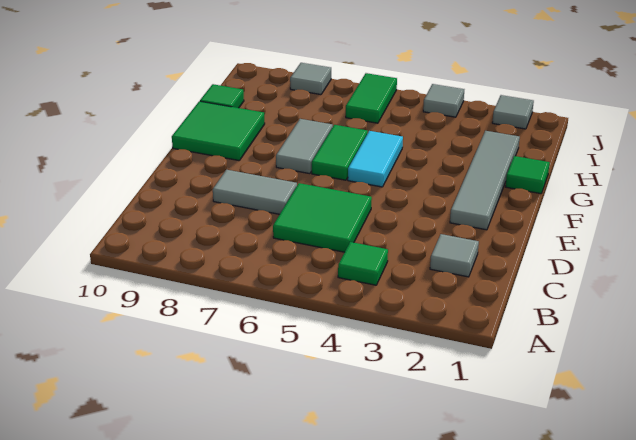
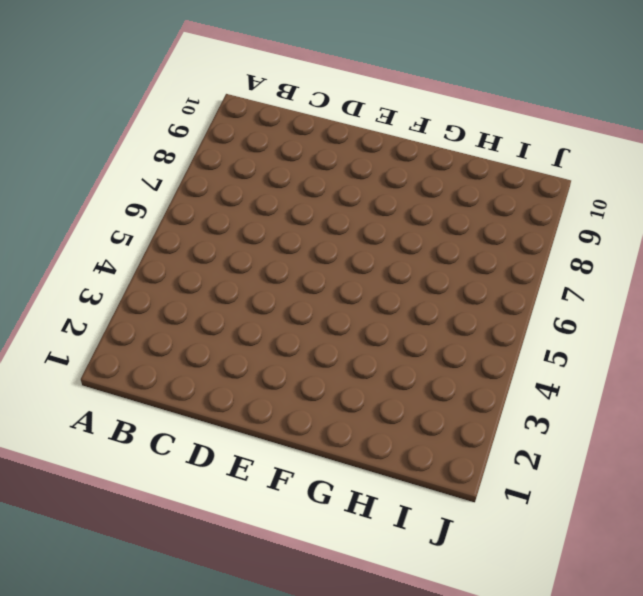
none -> green tile B4 level 1
none -> grey tile C2 level 1
none -> green tile C5:D6 level 1

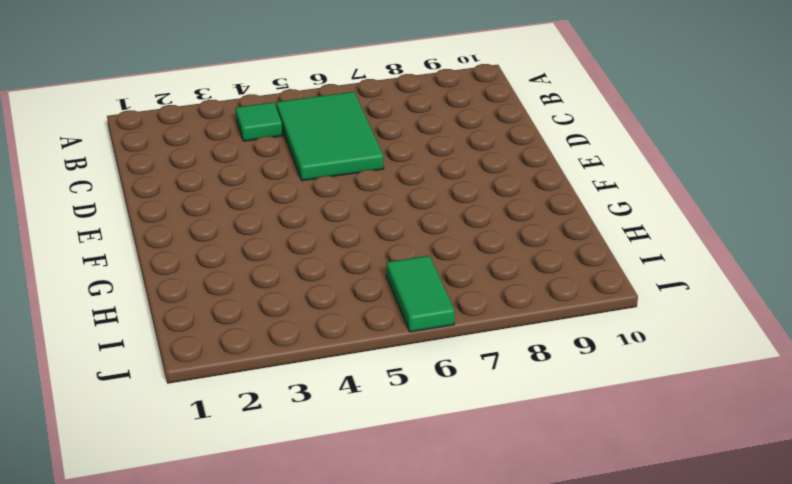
green tile B5:D6 level 1 -> green tile C5:D6 level 1
none -> grey tile C2 level 1
none -> grey tile D7:D8 level 1
none -> grey tile E2:H2 level 1

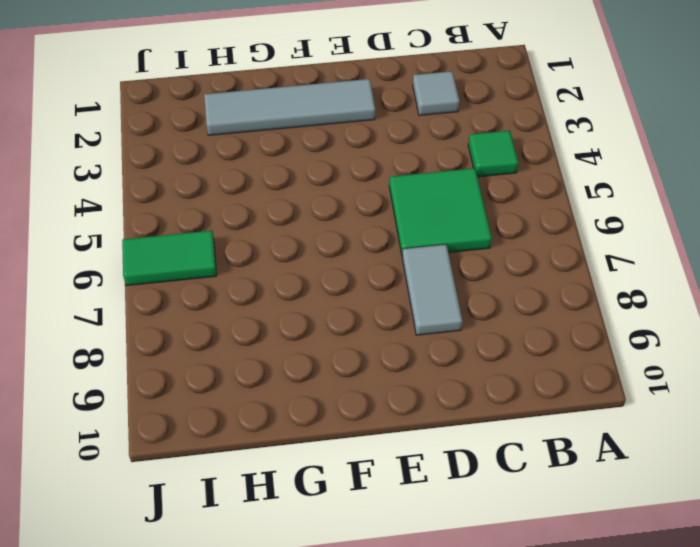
none -> cyan tile F5:G5 level 1
none -> green tile F6:G6 level 1
none -> grey tile F7:G7 level 1

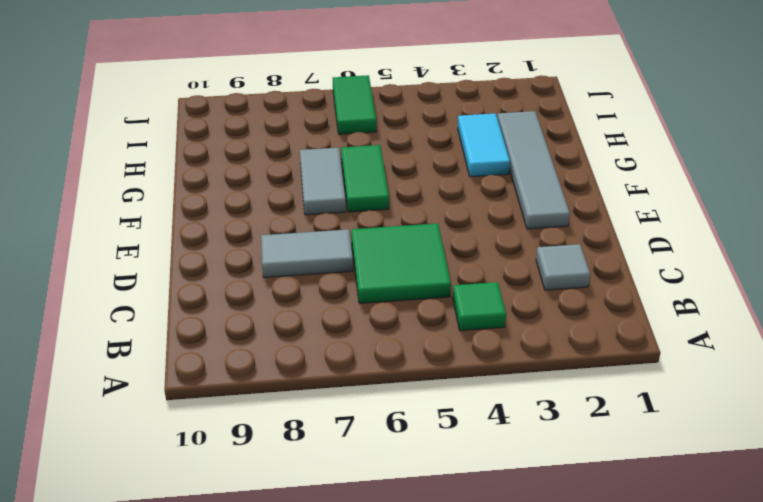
cyan tile G3:H3 level 1 -> cyan tile F5:G5 level 1
none -> green tile F9:G10 level 1
none -> green tile G1 level 1
none -> green tile H10 level 1

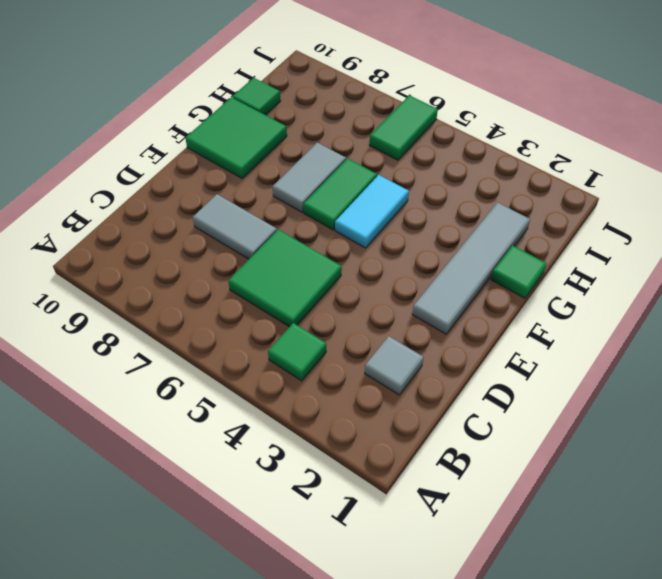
none -> grey tile J2 level 1
none -> grey tile J4 level 1
none -> grey tile J8 level 1

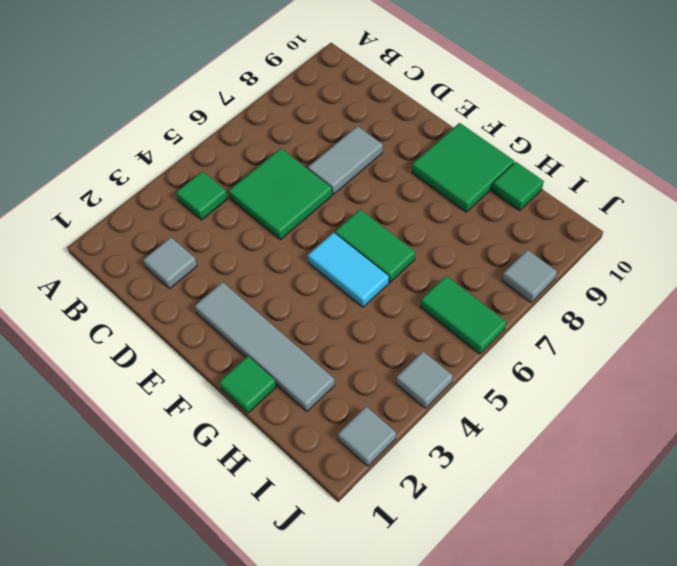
none -> grey tile F7:G7 level 1

